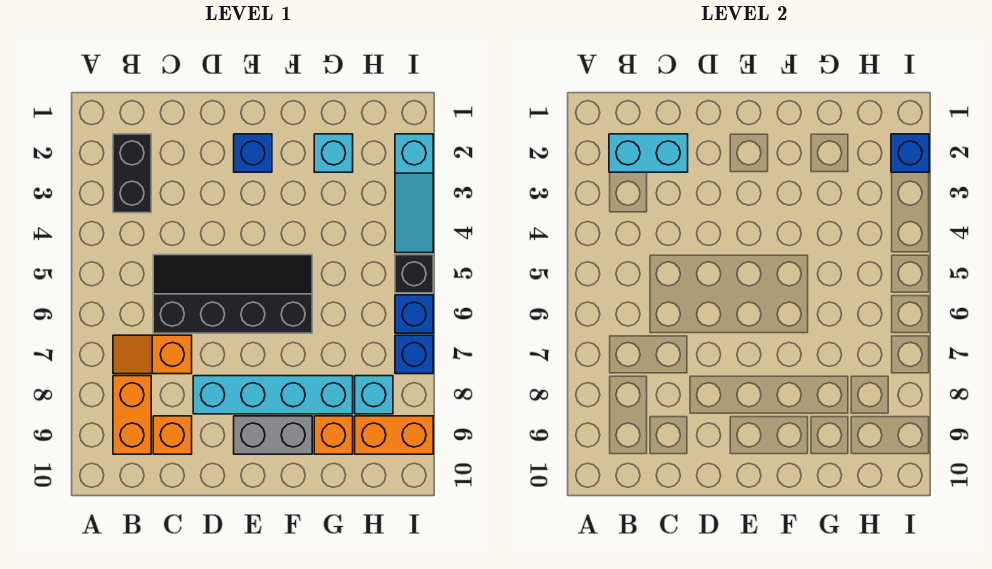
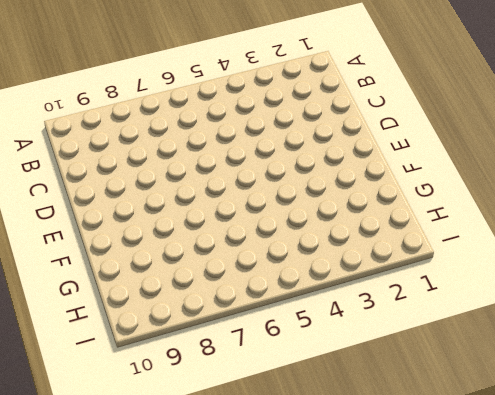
none -> black brick B2:B3 level 1
none -> orange slope B7:C7 level 1 top C
none -> orange brick B8:B9 level 1

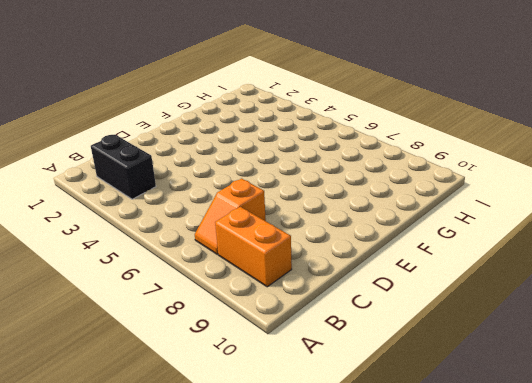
none -> black slope C5:F6 level 1 top 6
none -> orange brick C9 level 1
none -> cyan brick D8:G8 level 1

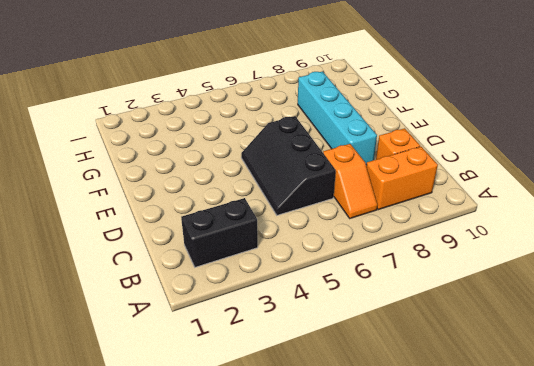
black slope C5:E6 level 1 top 6 -> black slope C5:F6 level 1 top 6
none -> blue brick E2 level 1
none -> grey brick E9:F9 level 1
none -> cyan brick G2 level 1

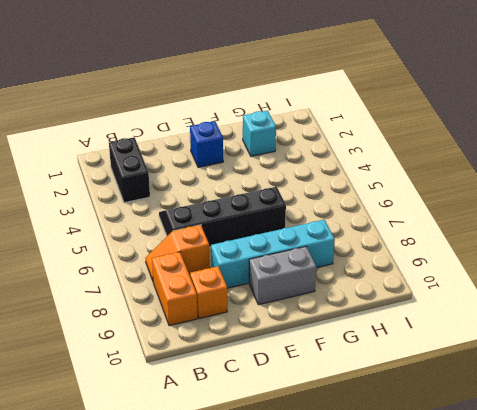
none -> orange brick G9 level 1
none -> cyan brick H8 level 1
none -> orange brick H9:I9 level 1

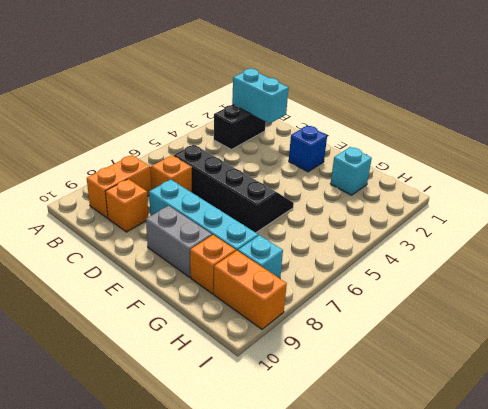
none -> cyan slope I2:I4 level 1 top 2
none -> black brick I5 level 1
none -> blue brick I6 level 1

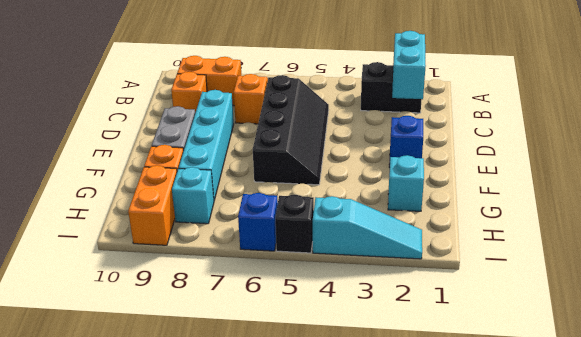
cyan slope I2:I4 level 1 top 4 -> cyan slope I2:I4 level 1 top 2
none -> blue brick I7 level 1
none -> blue brick I2 level 2

